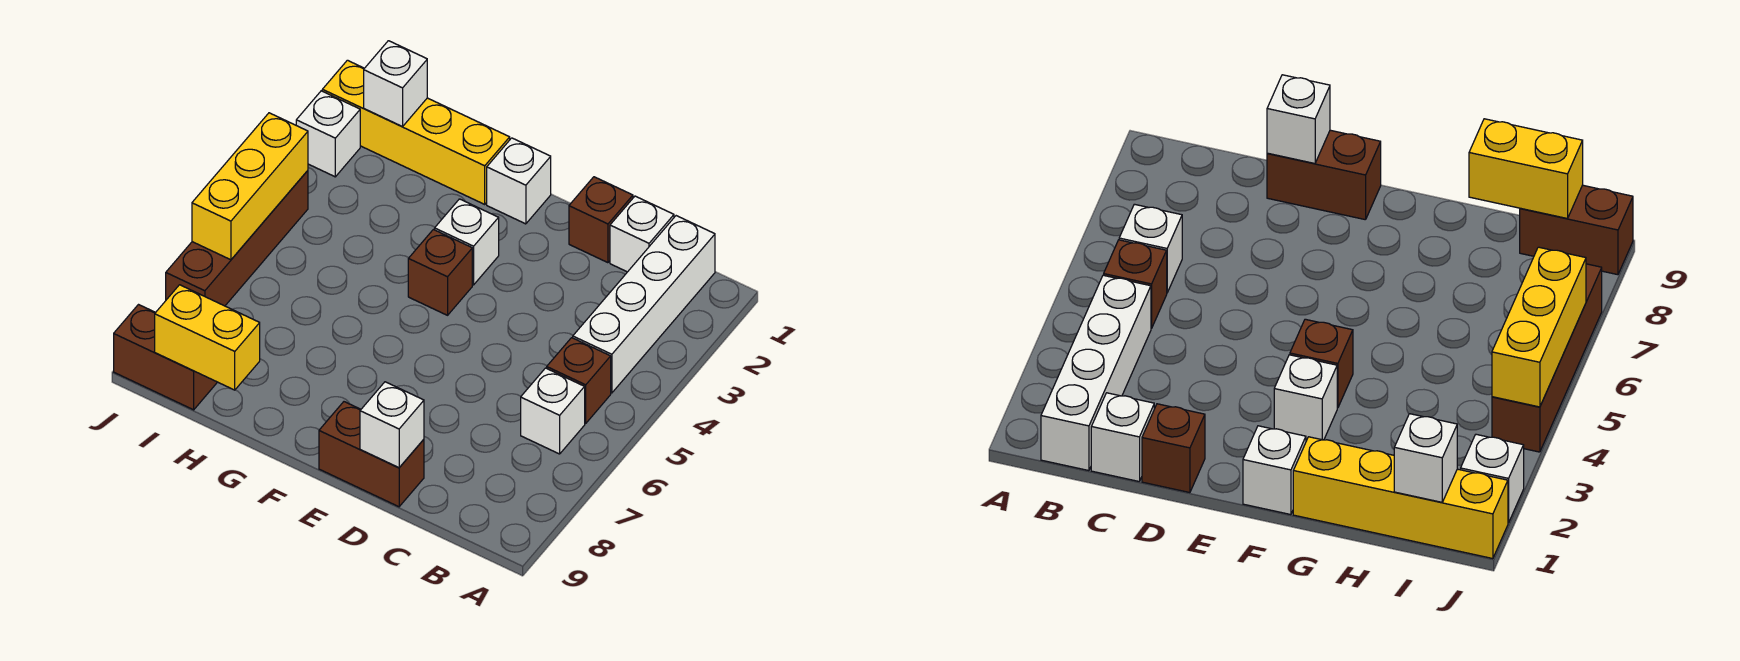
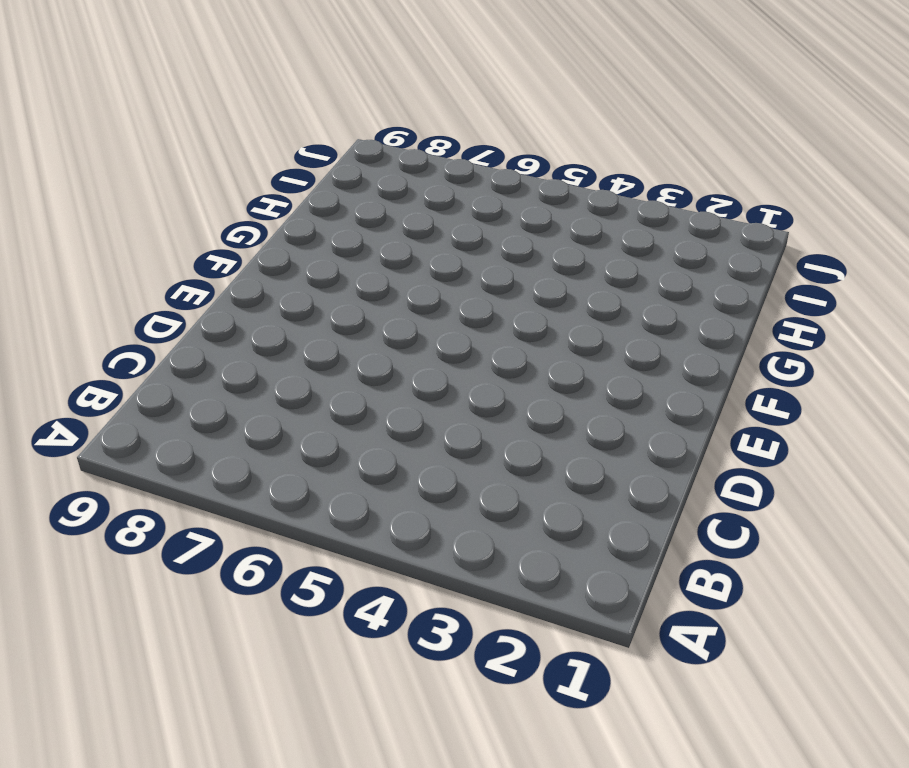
none -> white brick B1:B4 level 1
none -> brown brick B5 level 1
none -> white brick B6 level 1

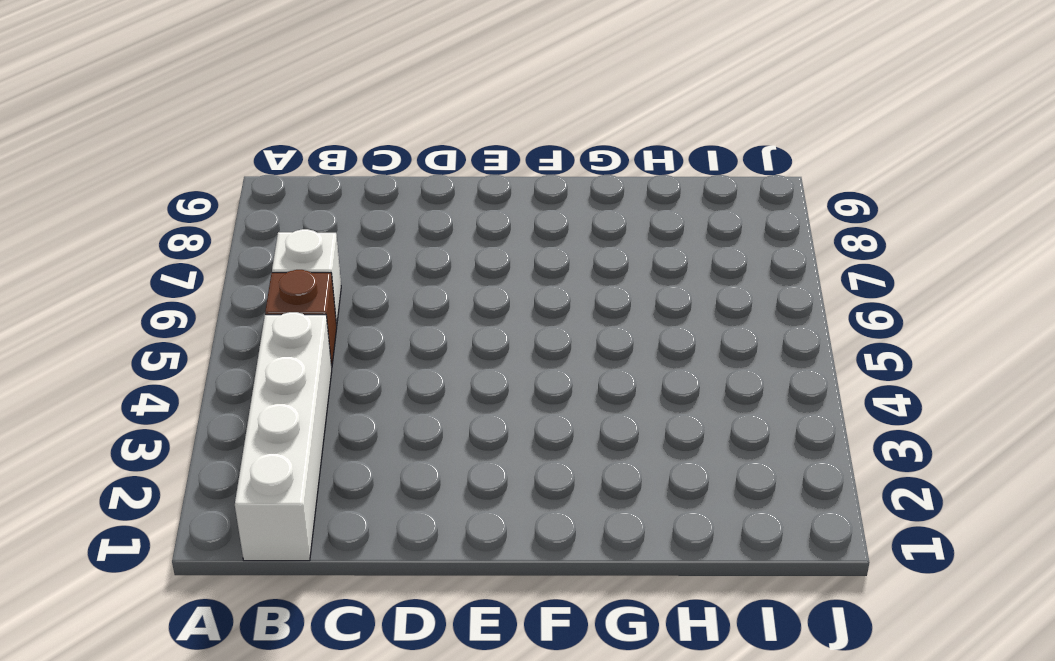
none -> white brick C1 level 1
none -> brown brick D1 level 1
none -> brown brick D9:E9 level 1

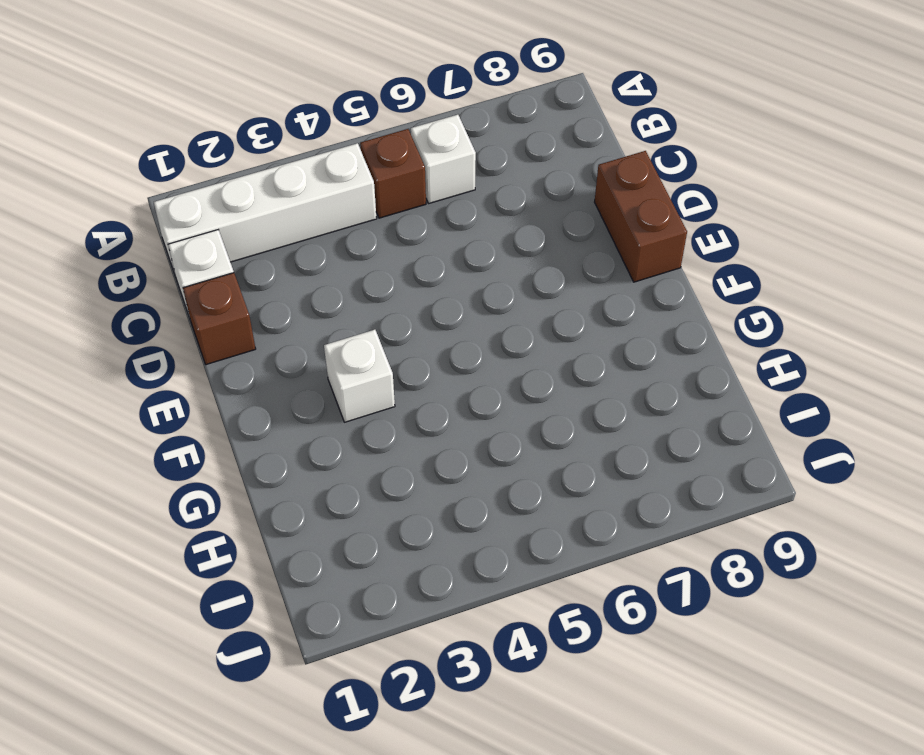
none -> white brick F1 level 1
none -> brown brick F4 level 1
none -> yellow brick G1:J1 level 1

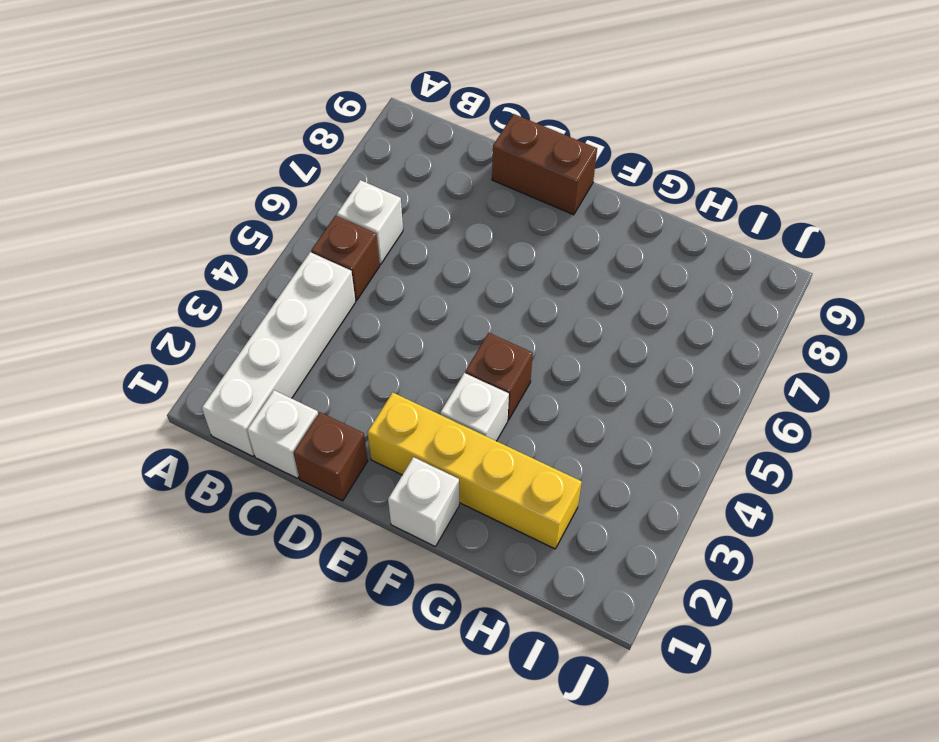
yellow brick E2:H2 level 1 -> yellow brick G1:J1 level 1
none -> brown brick I9:J9 level 1
none -> white brick J2 level 1
none -> brown brick J4:J7 level 1

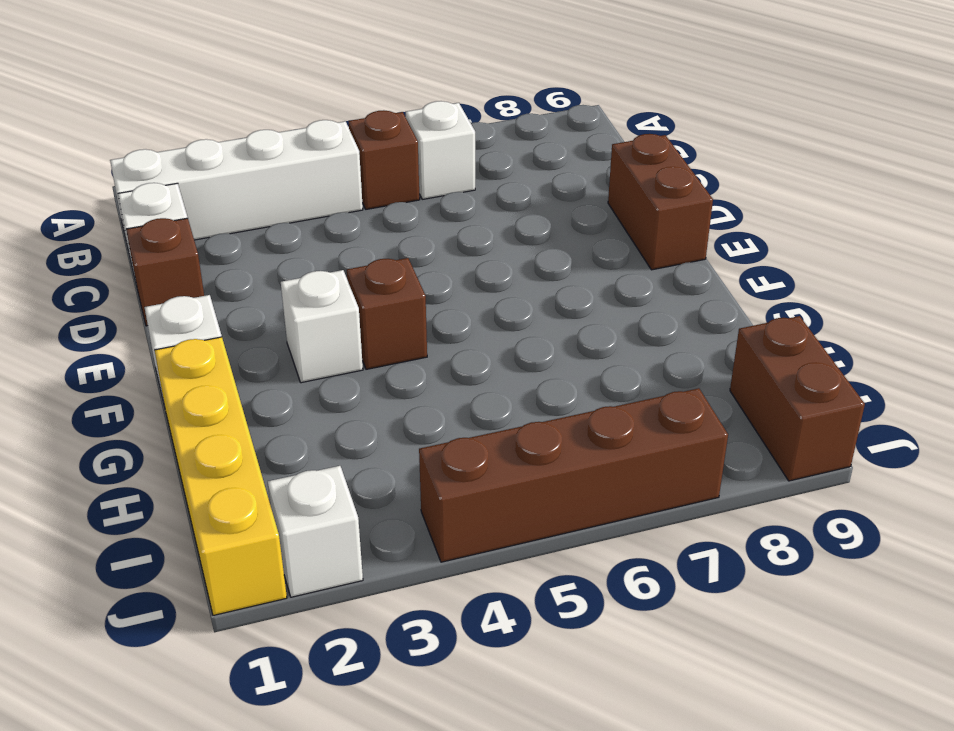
none -> white brick D9 level 2
none -> yellow brick H9:I9 level 2
none -> white brick I1 level 2

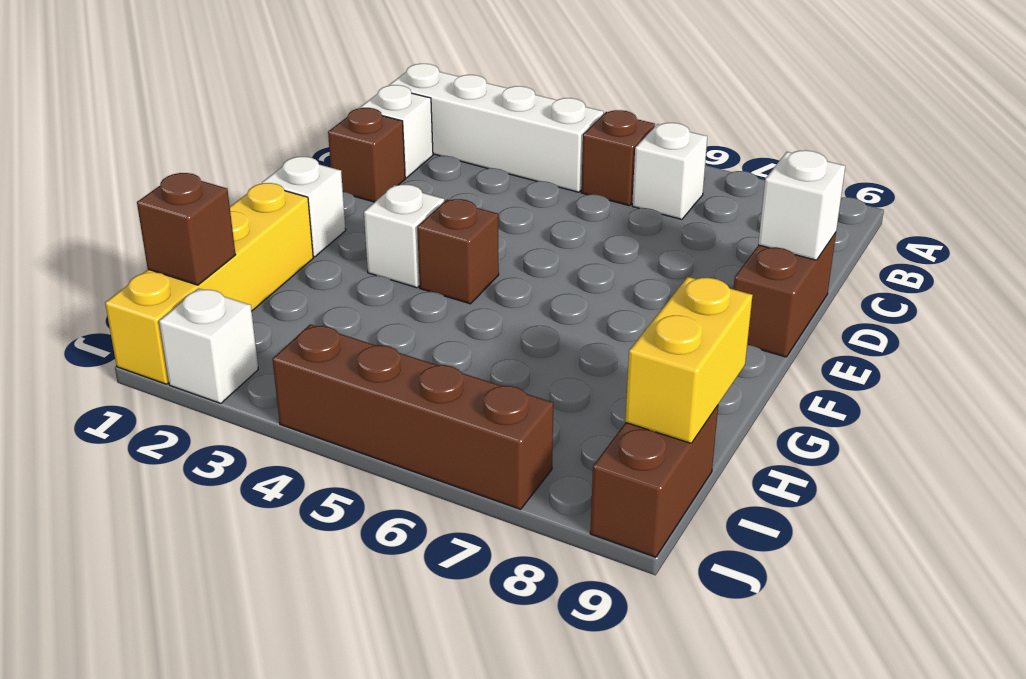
brown brick I1 level 2 -> white brick I1 level 2
none -> yellow brick J4:J6 level 2

